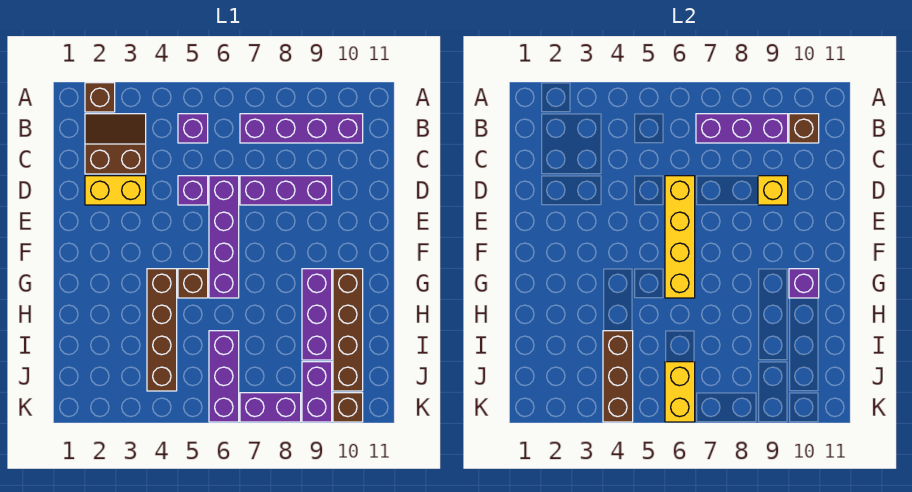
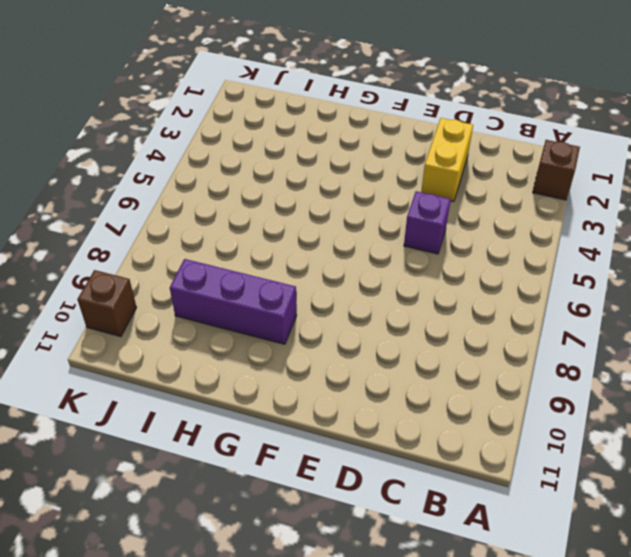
none -> brown slope B2:C3 level 1 top C
none -> purple brick B5 level 1
none -> purple brick B7:B10 level 1

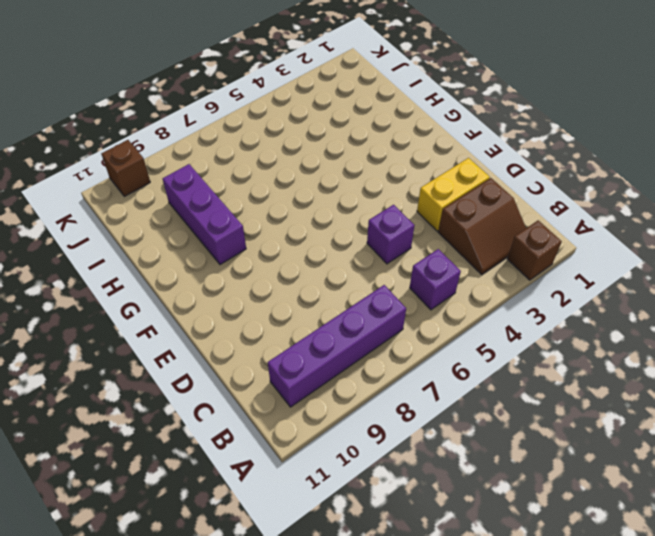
none -> purple brick D6:G6 level 1
none -> purple brick D7:D9 level 1
none -> brown brick G4:J4 level 1

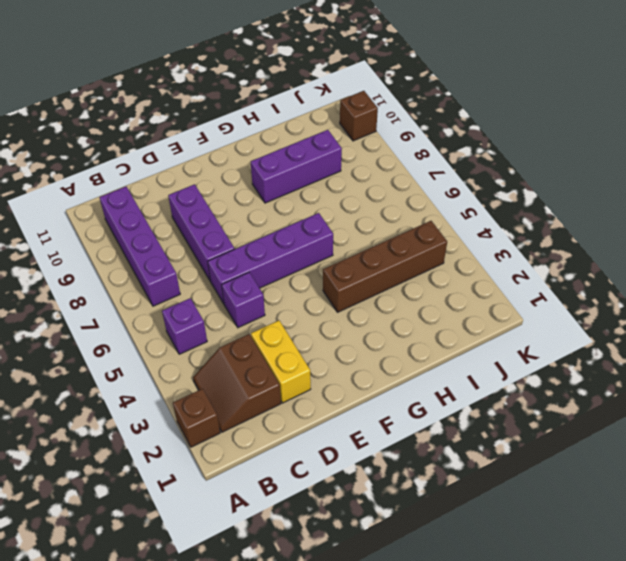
none -> brown brick G5 level 1
none -> brown brick G10:J10 level 1
none -> purple brick I6:K6 level 1

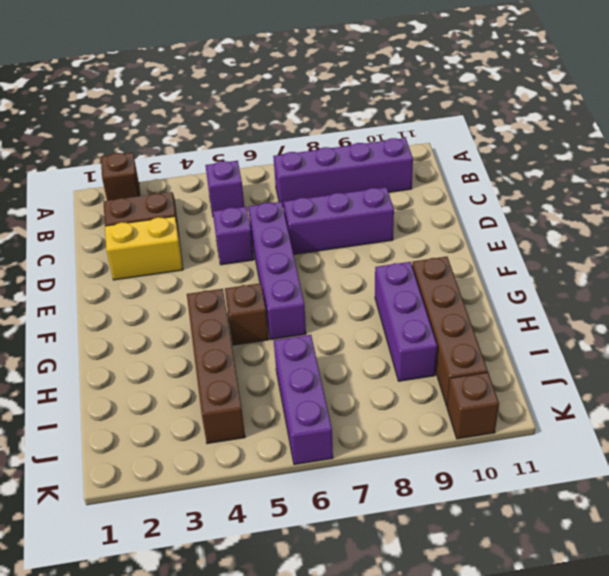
none -> purple brick J9:K9 level 1
none -> purple brick K7:K8 level 1
none -> purple brick B7:B9 level 2

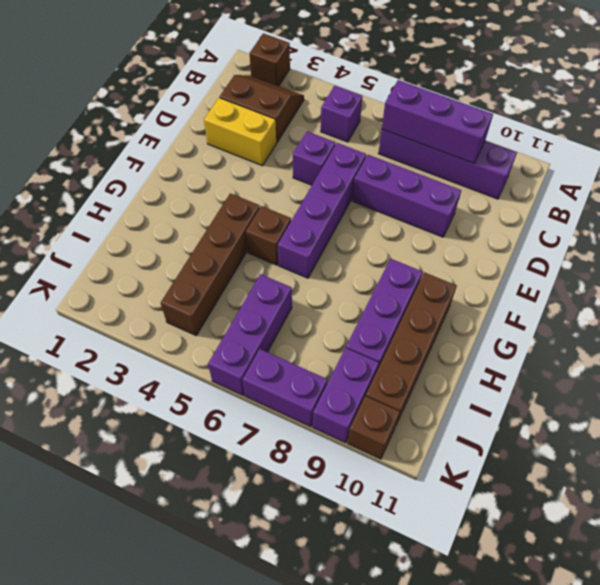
none -> brown brick B10 level 2
none -> yellow brick D6:G6 level 2
none -> yellow brick D9 level 2

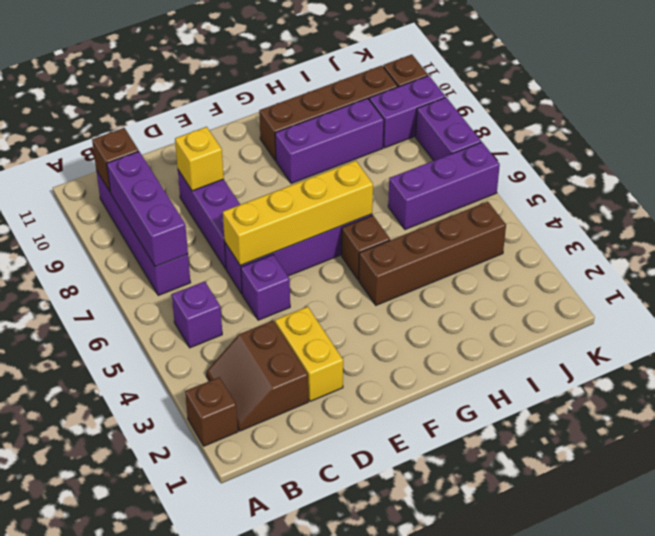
none -> purple brick G10 level 2
none -> brown brick I4:K4 level 2
none -> yellow brick J6:K6 level 2

